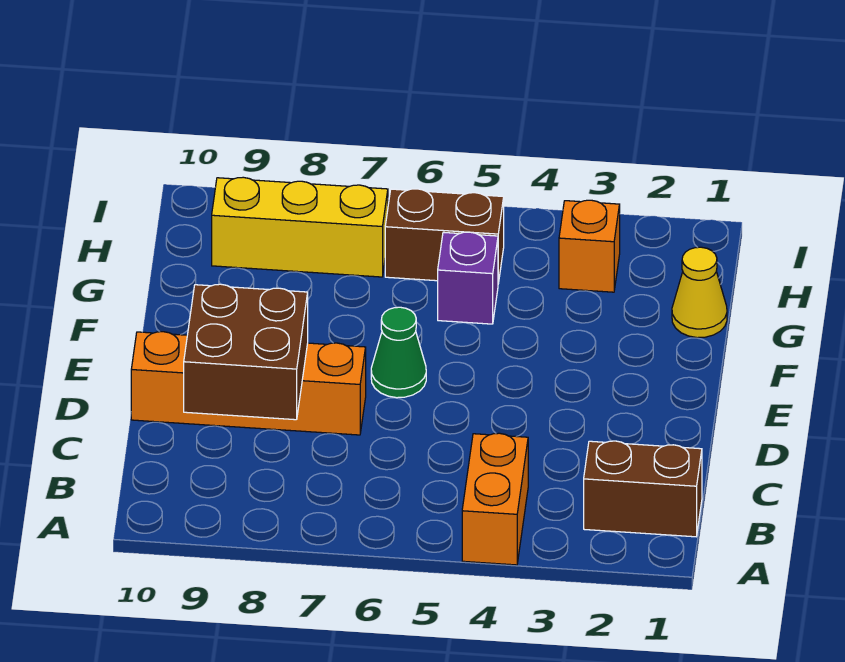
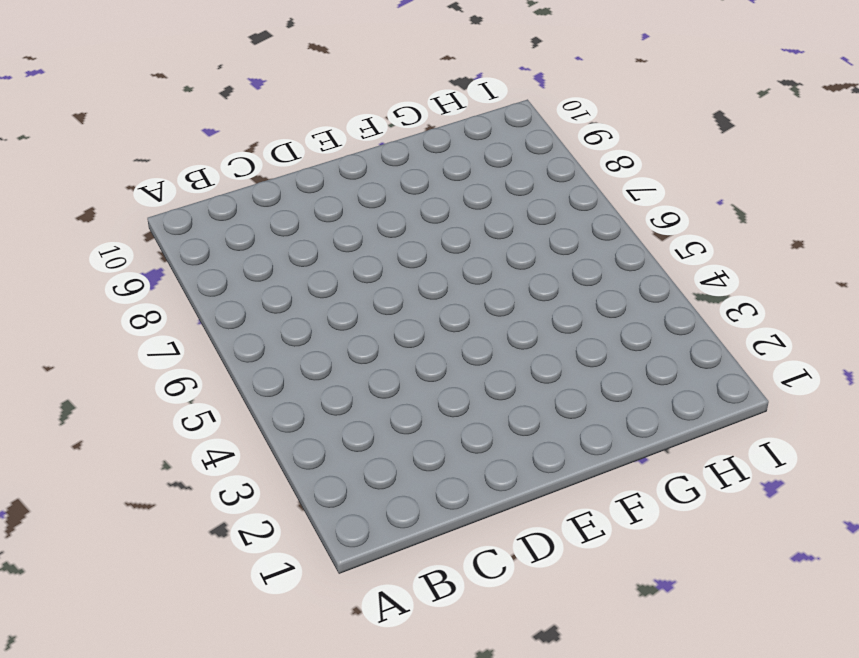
none -> orange brick A4:B4 level 1
none -> brown brick B1:B2 level 1

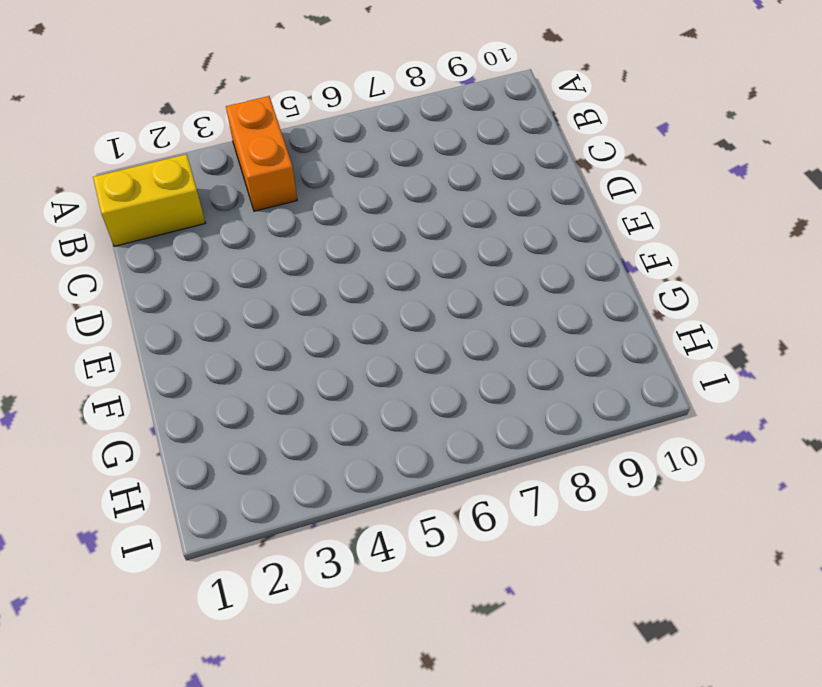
yellow brick B1:B2 level 1 -> brown brick B1:B2 level 1
none -> orange brick D7:D10 level 1
none -> green cone E6 level 1

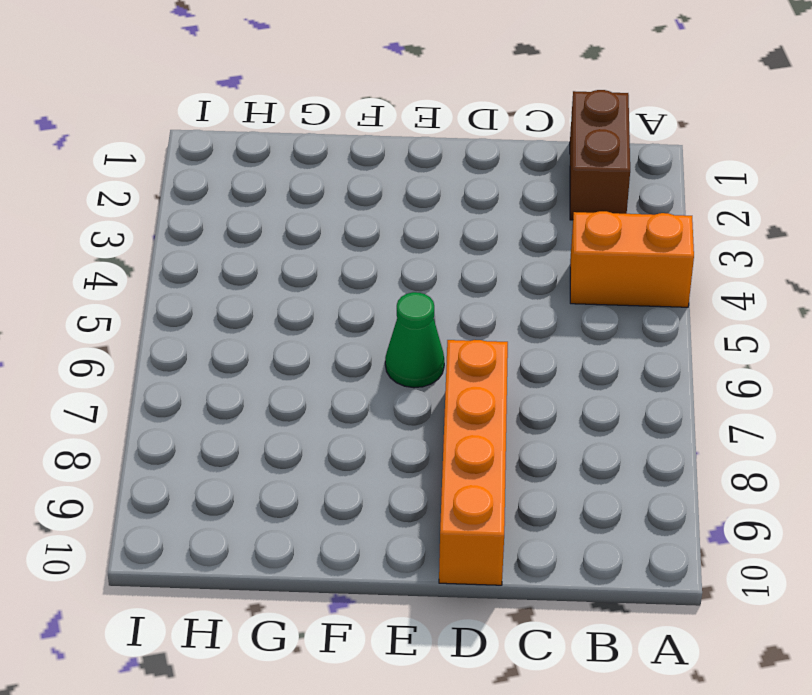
none -> yellow cone G1 level 1
none -> purple brick G5 level 1

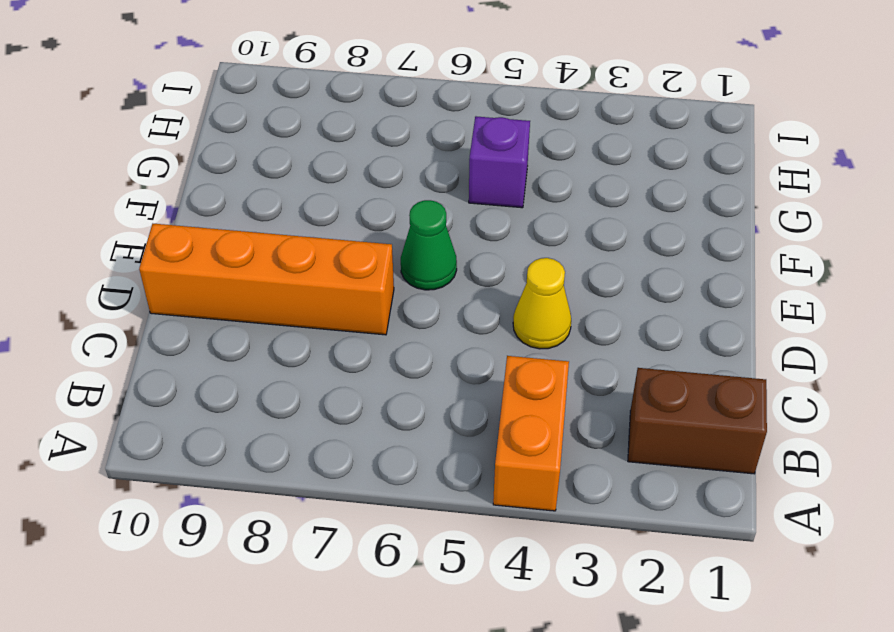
yellow cone D4 level 1 -> yellow cone G1 level 1
none -> orange brick H3 level 1
none -> brown brick H5:H6 level 1

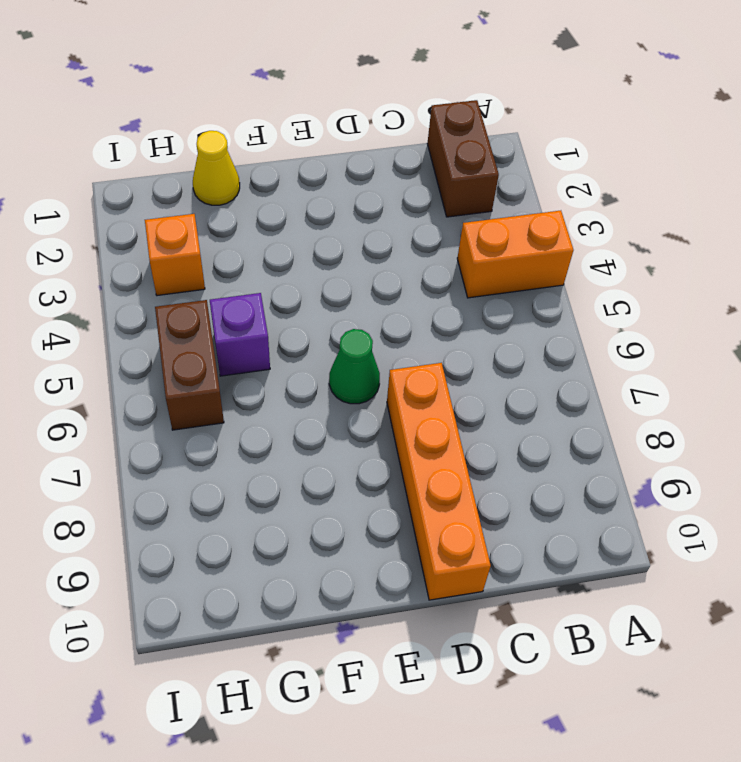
none -> yellow brick H7:H9 level 1
none -> brown brick C8:D9 level 2

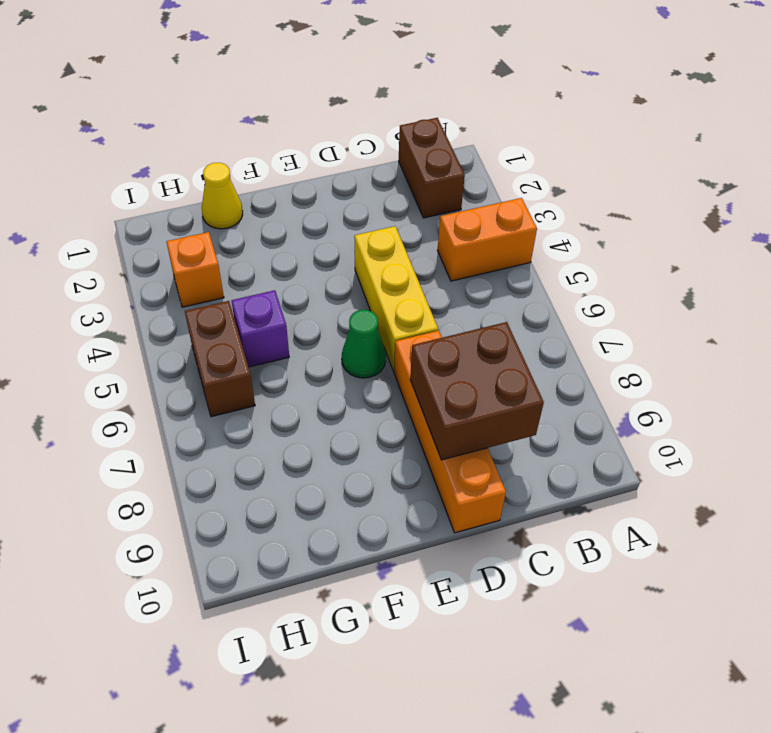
yellow brick D4:D6 level 1 -> yellow brick H7:H9 level 1

